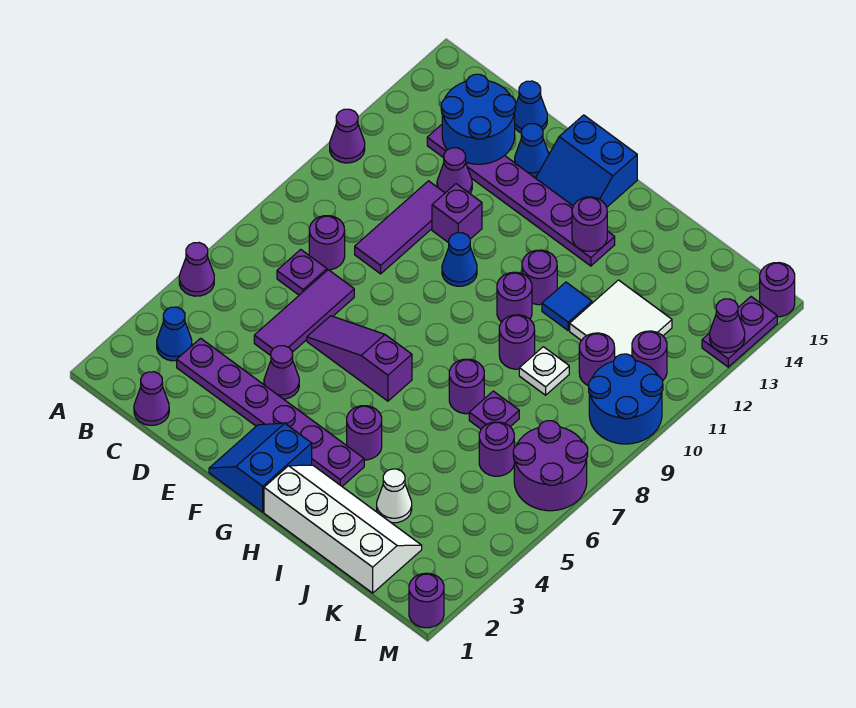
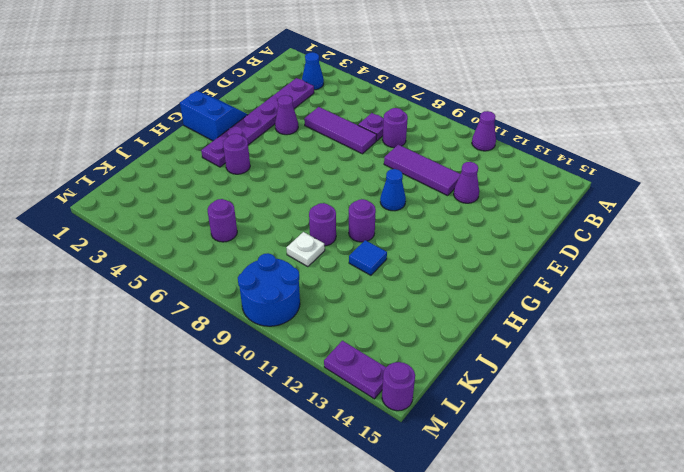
none -> purple cone A5 level 1
none -> purple cone C1 level 1
none -> purple plate C13:H13 level 1
none -> blue cone D15 level 1

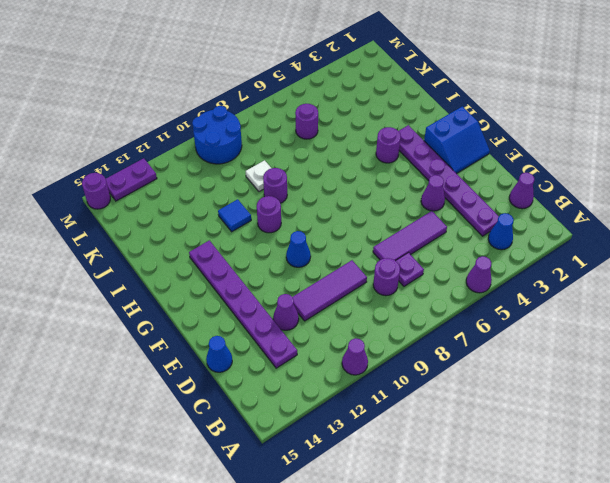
none -> purple slope E6:G6 level 1 top G
none -> purple brick E11 level 1
none -> blue cone E14 level 1
none -> blue slope F14:G15 level 1 top 15

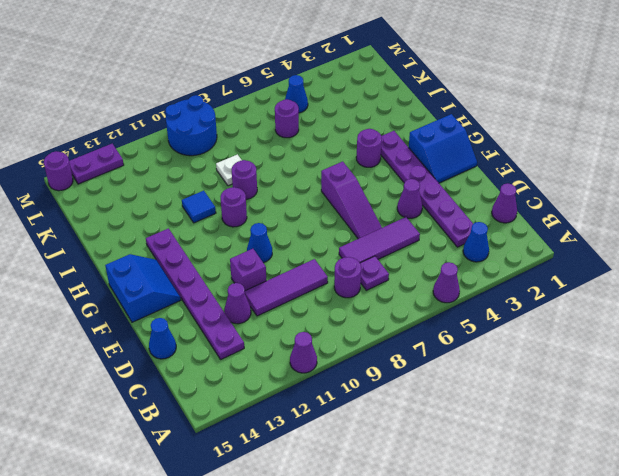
blue cone L5 level 1 -> blue cone E14 level 1
none -> white slope H1:K2 level 1 top 1
none -> purple round brick H11 level 1
none -> purple round brick I7 level 1
none -> white cone J3 level 1

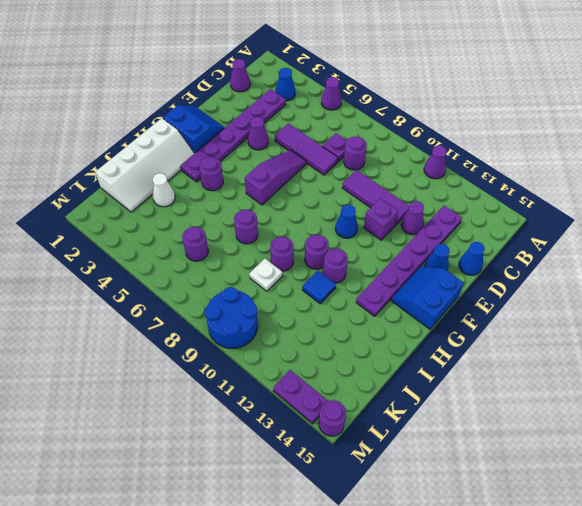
none -> purple plate J7 level 1
none -> white tile J11:K12 level 1
none -> purple round brick K10 level 1
none -> purple round brick L6:M7 level 1

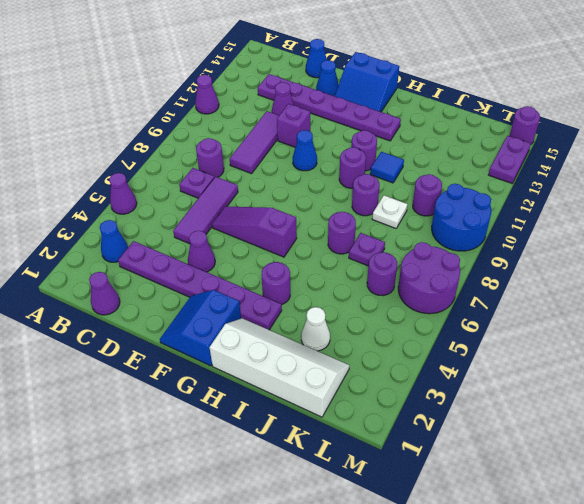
none -> white tile J11:K12 level 1
none -> purple round brick L11 level 1
none -> purple round brick M1 level 1
none -> blue round brick C13:D14 level 2

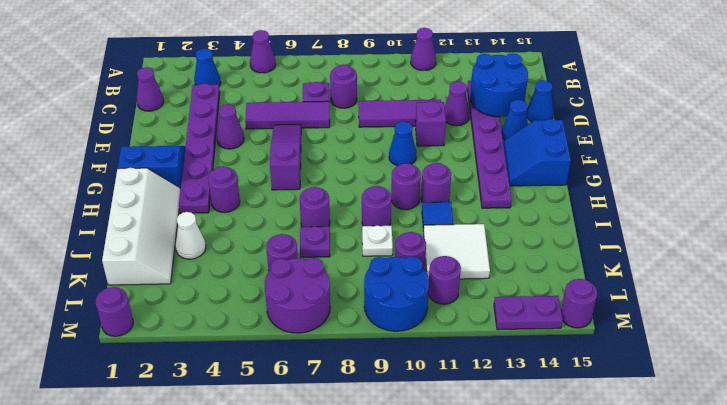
none -> purple round brick H13 level 2
none -> purple cone M13 level 2

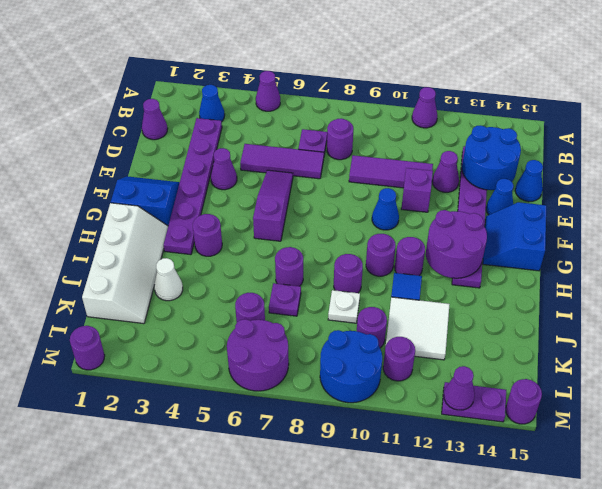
purple round brick G12:H13 level 2 -> purple round brick H13 level 2

